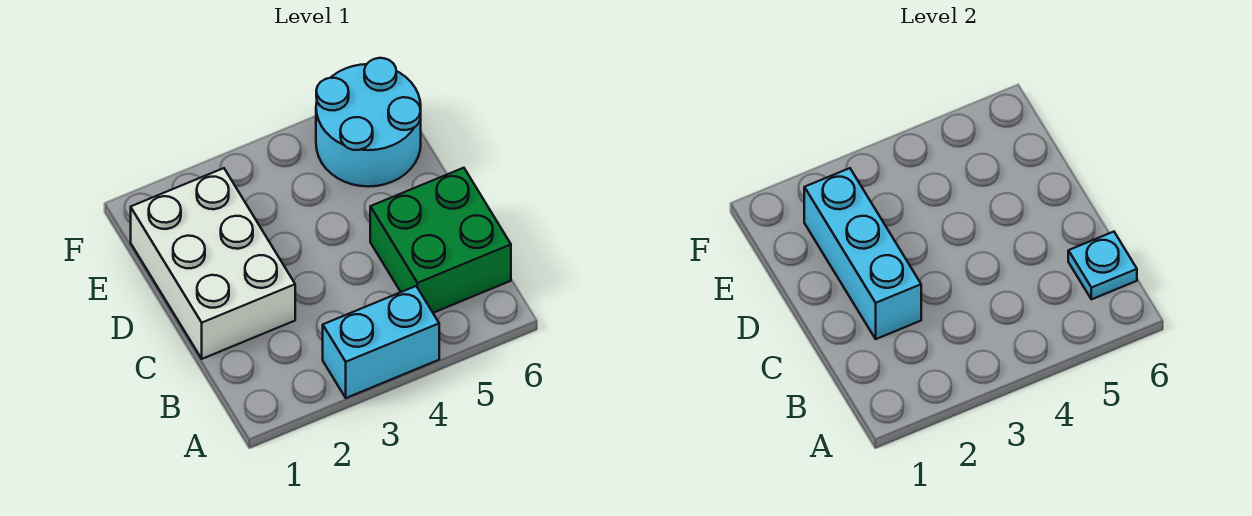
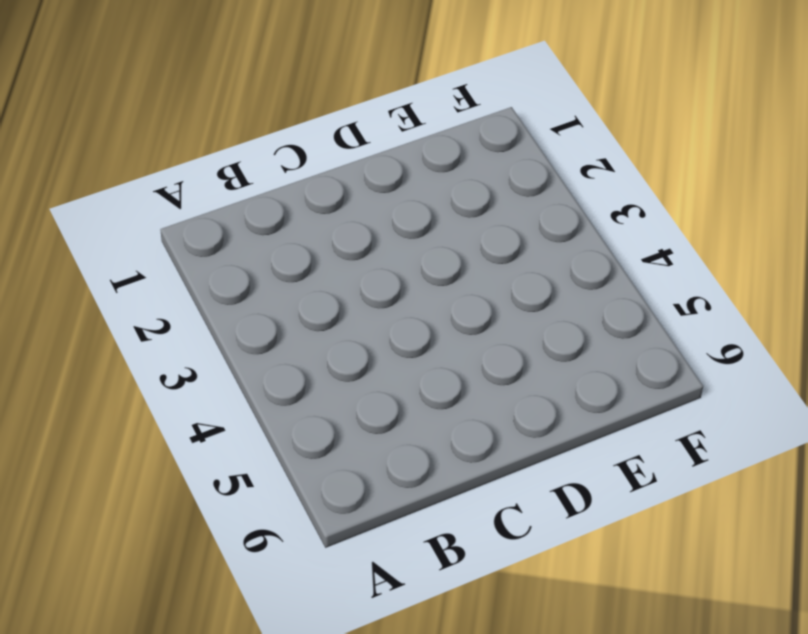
none -> cyan brick A3:A4 level 1
none -> green brick B5:C6 level 1

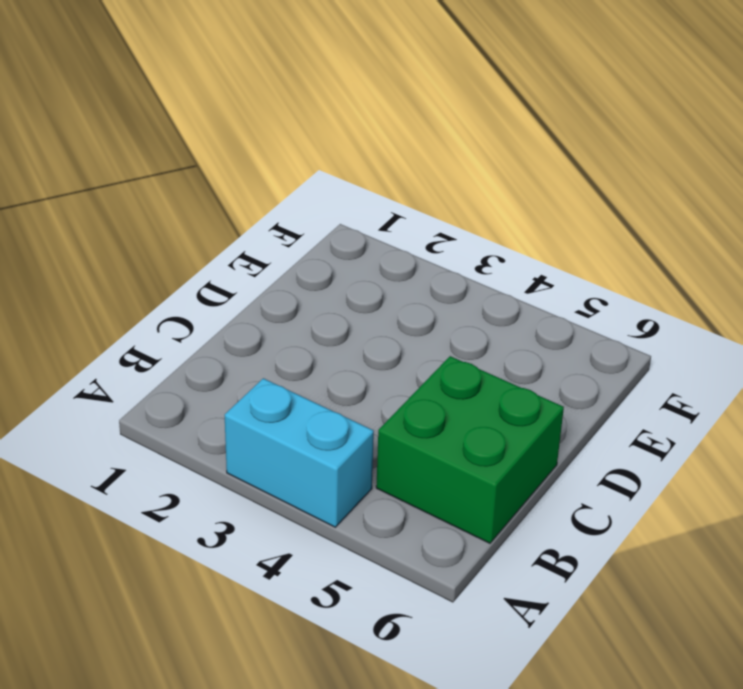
none -> white brick C1:E2 level 1
none -> cyan round brick E5:F6 level 1

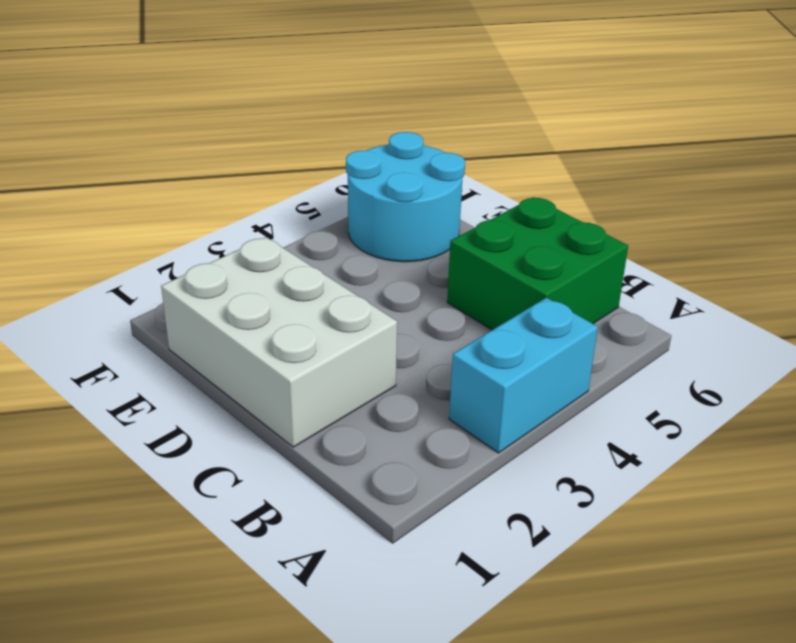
none -> cyan plate B6 level 2
none -> cyan brick C2:E2 level 2

